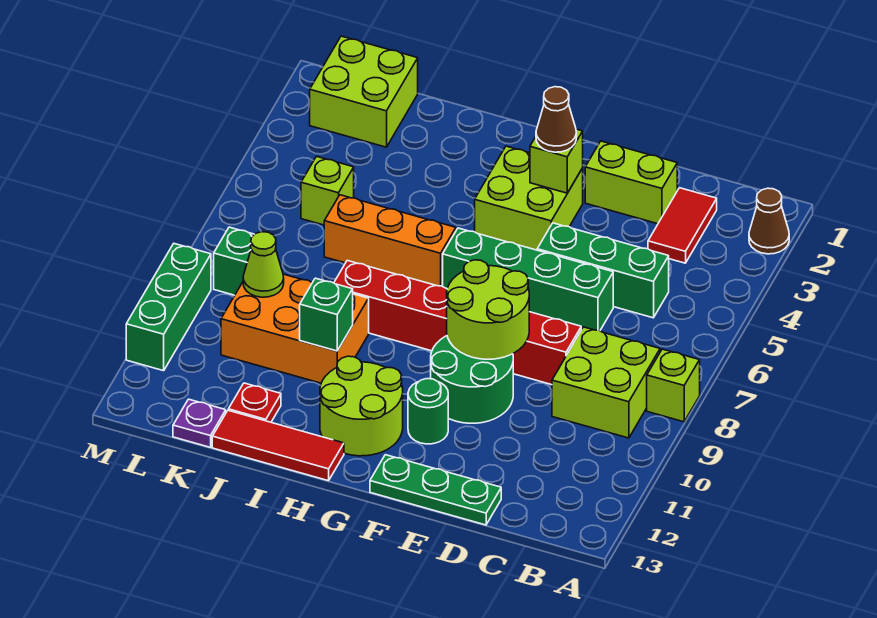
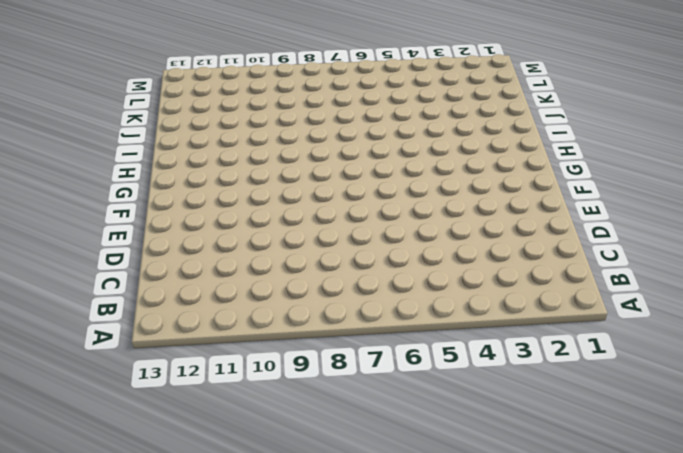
none -> brown cone A2 level 1
none -> lime brick A8 level 1
none -> lime brick B8:C9 level 1

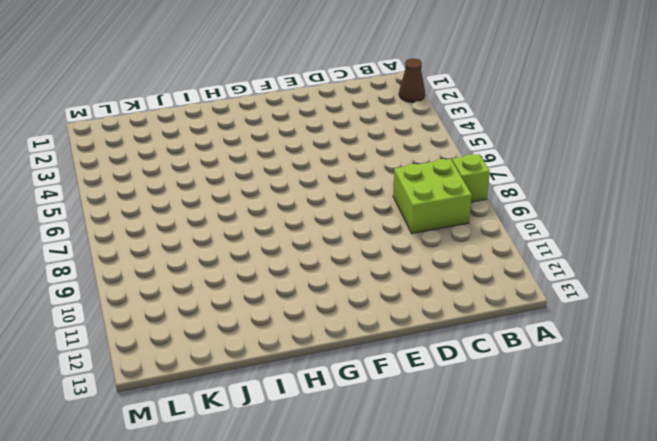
none -> red tile C2:C3 level 1
none -> green brick C5:E5 level 1
none -> lime brick D2:E2 level 1

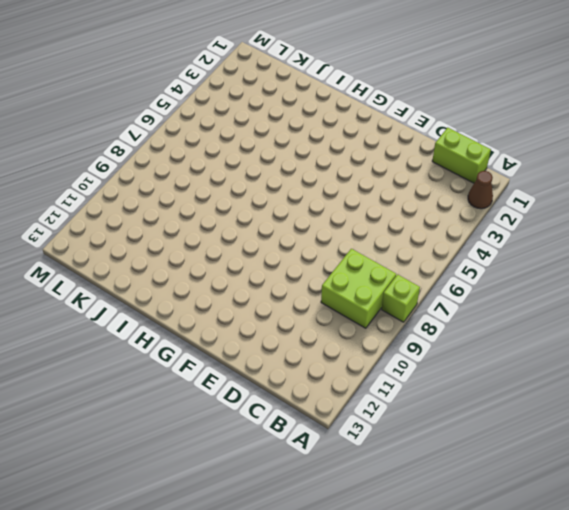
lime brick B1:C1 level 1 -> lime brick D2:E2 level 1
none -> red tile C2:C3 level 1
none -> green brick C5:E5 level 1
none -> green brick D6:G6 level 1

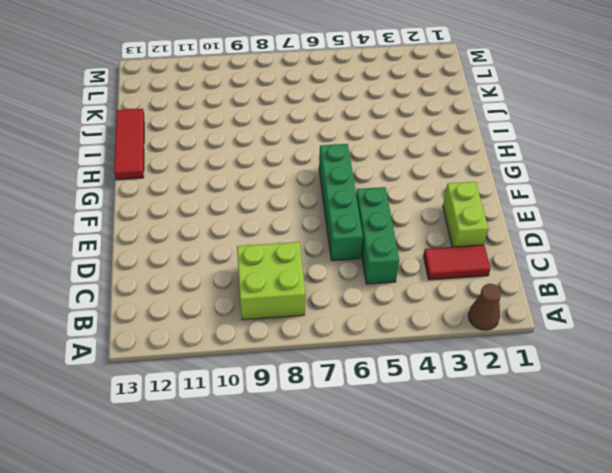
none -> lime brick A8 level 1
none -> red brick D8:I8 level 1
none -> green plate D13:F13 level 1

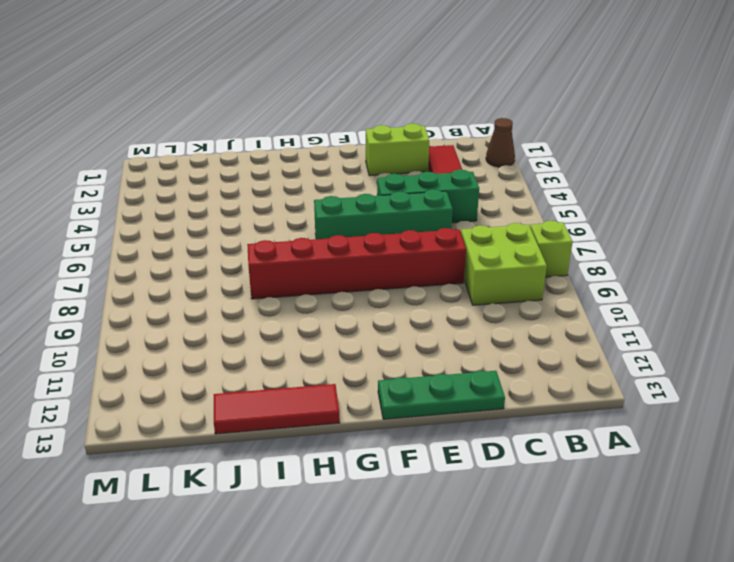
none -> green round brick E9:F10 level 1
none -> lime brick F3:G4 level 1
none -> green round brick F11 level 1

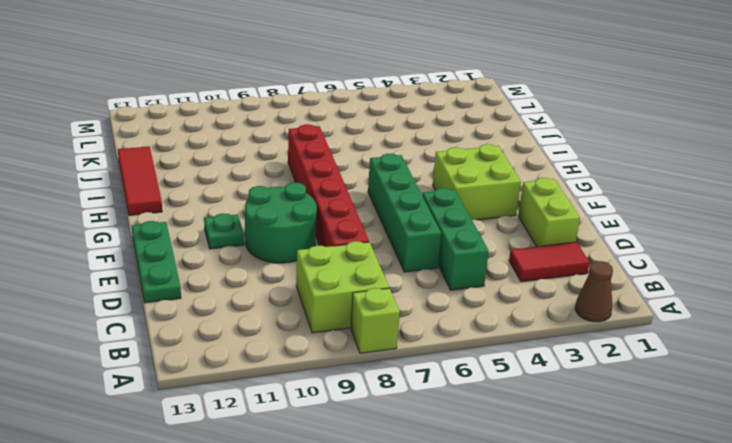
green plate F11 level 1 -> green round brick F11 level 1
none -> lime round brick G11:H12 level 1
none -> orange brick H6:J6 level 1
none -> orange brick I9:K10 level 1

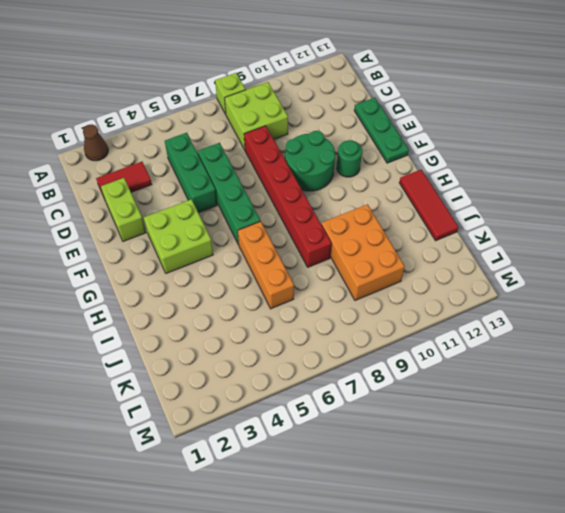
none -> lime round brick G11:H12 level 1
none -> red plate J12 level 1
none -> lime brick K1:L2 level 1

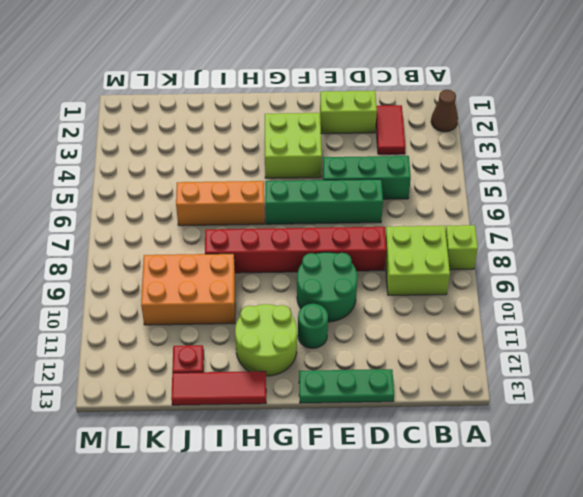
none -> lime brick K1:L2 level 1
none -> lime brick K5 level 1
none -> purple plate K13 level 1

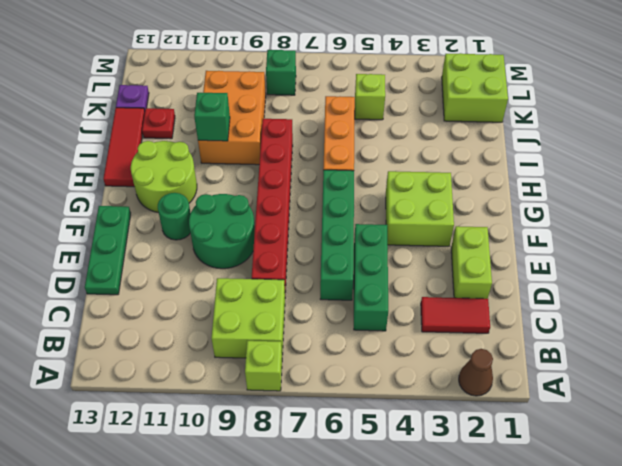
none -> green brick M9:M11 level 1
none -> lime round brick E8:F9 level 2
none -> lime brick F3 level 2

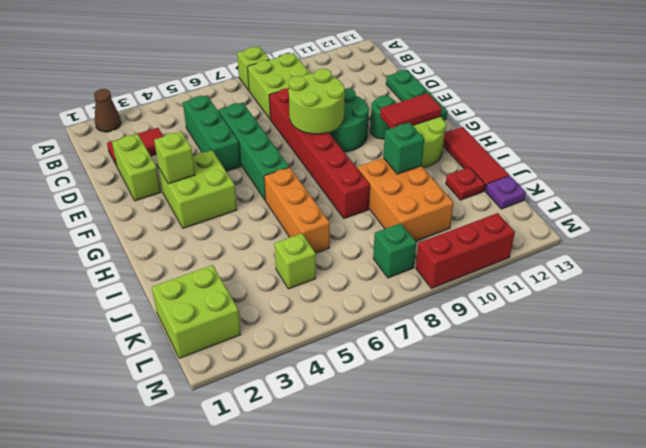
red tile G11:G12 level 2 -> none
red brick M9:M11 level 1 -> green brick M9:M11 level 1
none -> lime cone K9 level 2
none -> brown cone F3 level 3

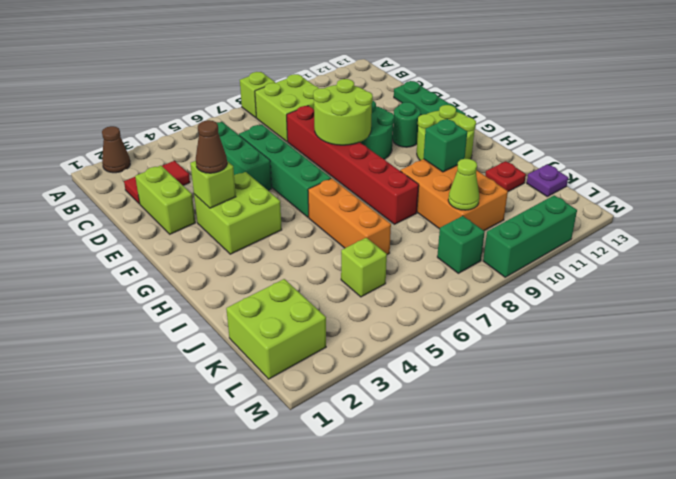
none -> red tile H13:J13 level 1

